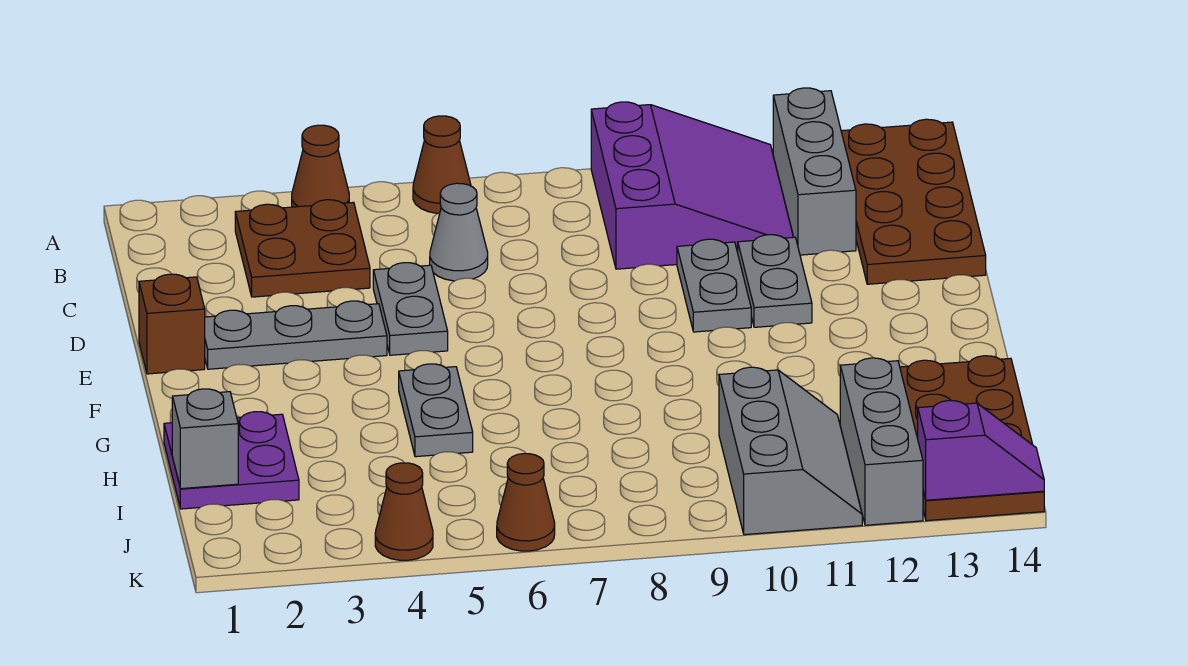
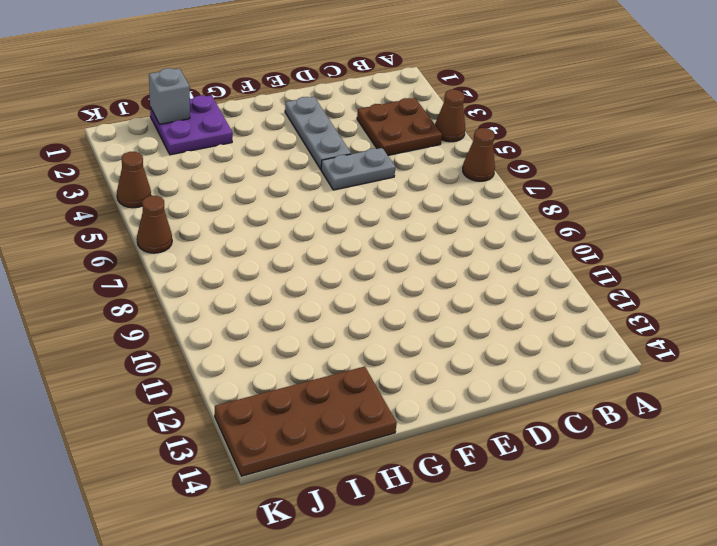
none -> purple slope A9:C11 level 1 top 9
none -> grey brick A12:C12 level 1
none -> brown plate A13:D14 level 1

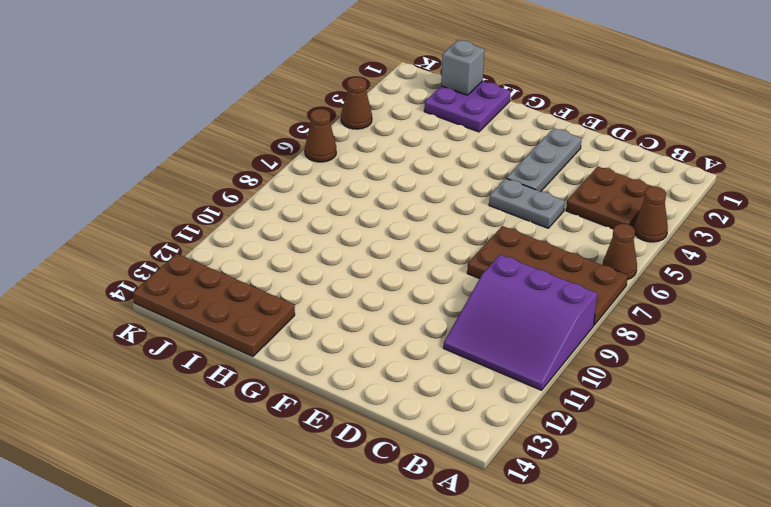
brown plate A7:D8 level 1 -> brown plate A13:D14 level 1
none -> grey brick A12:C12 level 1
none -> grey cone C6 level 1
none -> grey plate D10:E10 level 1

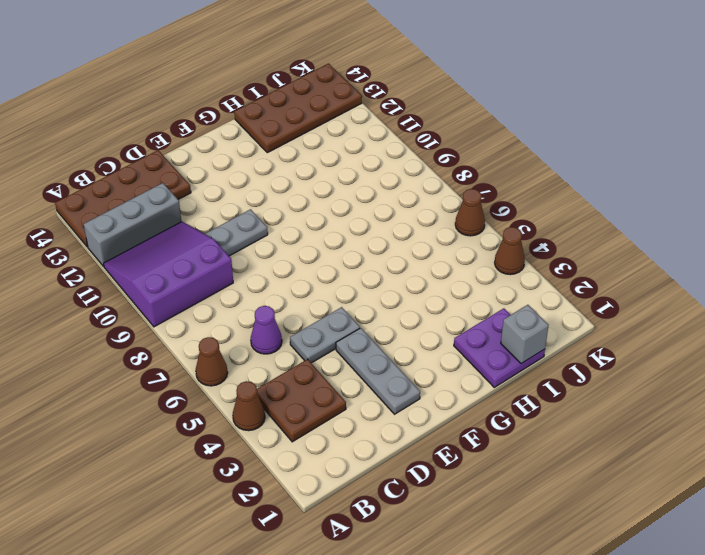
purple cone C6 level 1 -> grey cone C6 level 1
none -> grey plate D11:E11 level 1
none -> brown brick E1 level 1
none -> grey plate G5:H5 level 1

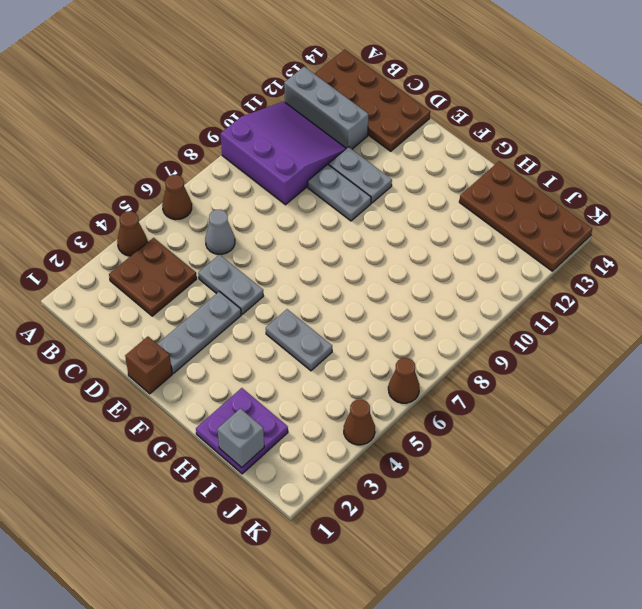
none -> grey slope I10:K11 level 1 top 10
none -> grey brick I12:K12 level 1
none -> purple slope K13:K14 level 2 top 13

